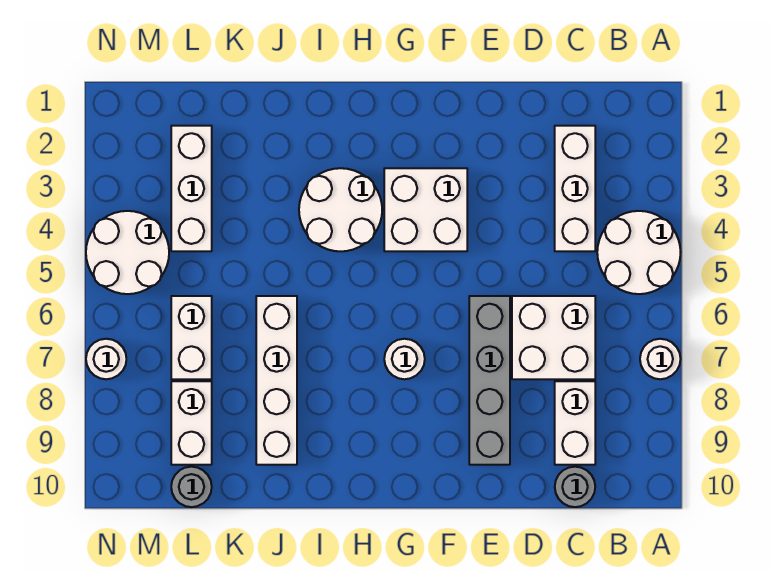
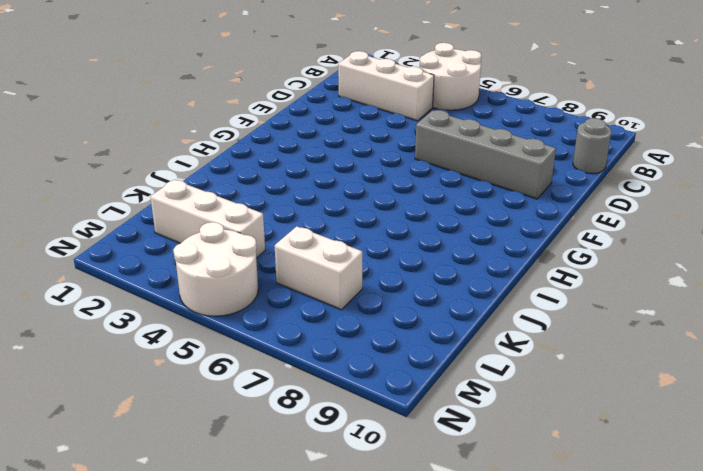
none -> white round brick A7 level 1
none -> white brick C6:D7 level 1
none -> white brick C8:C9 level 1

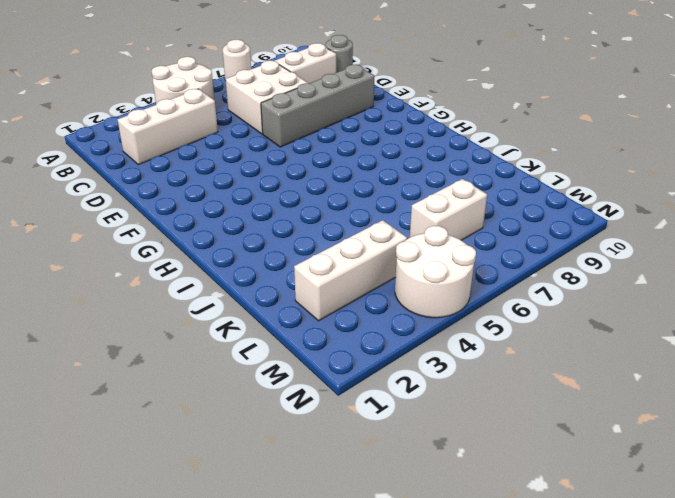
none -> white brick F3:G4 level 1
none -> white round brick G7 level 1
none -> white round brick H3:I4 level 1

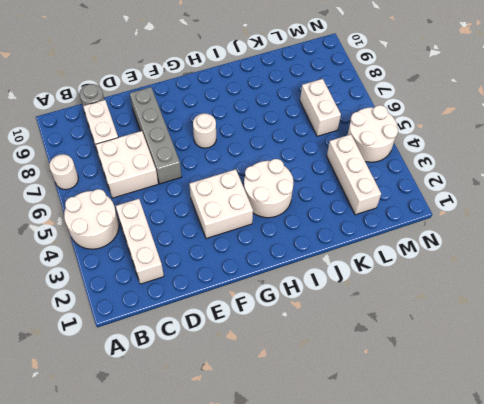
none -> white brick J6:J9 level 1
none -> white brick L8:L9 level 1
none -> grey round brick L10 level 1

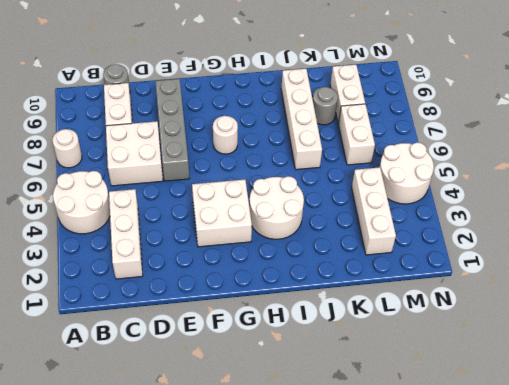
grey round brick K8 level 1 -> grey round brick L10 level 1
none -> white round brick N7 level 1

